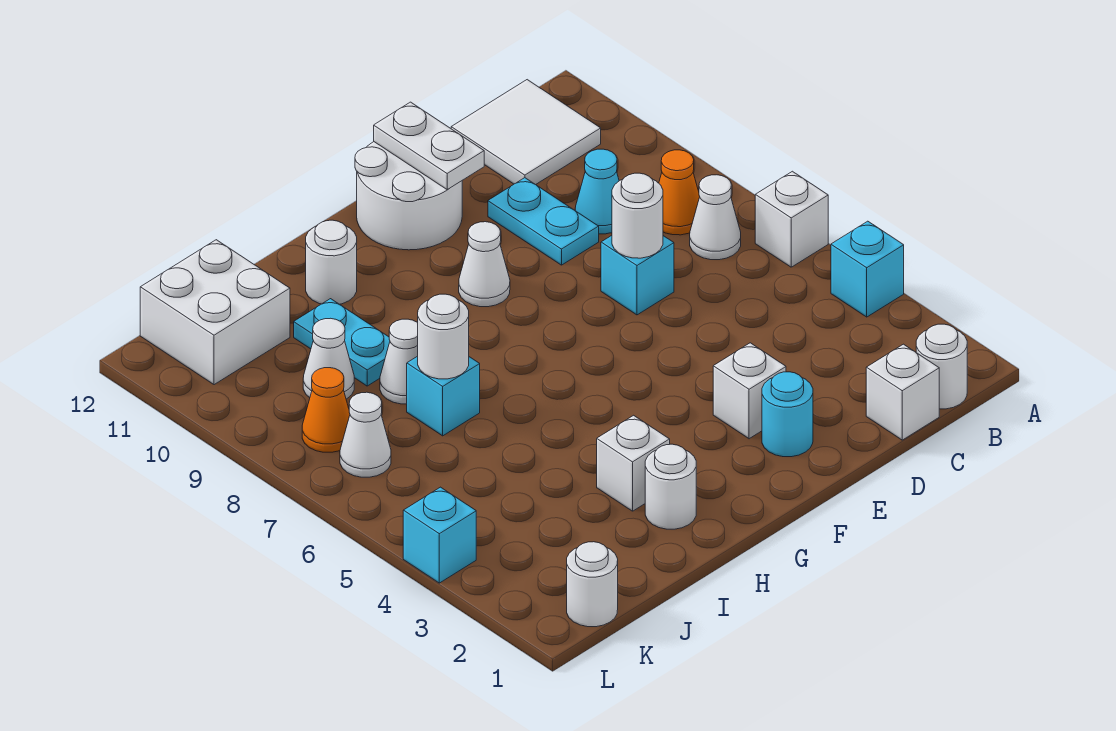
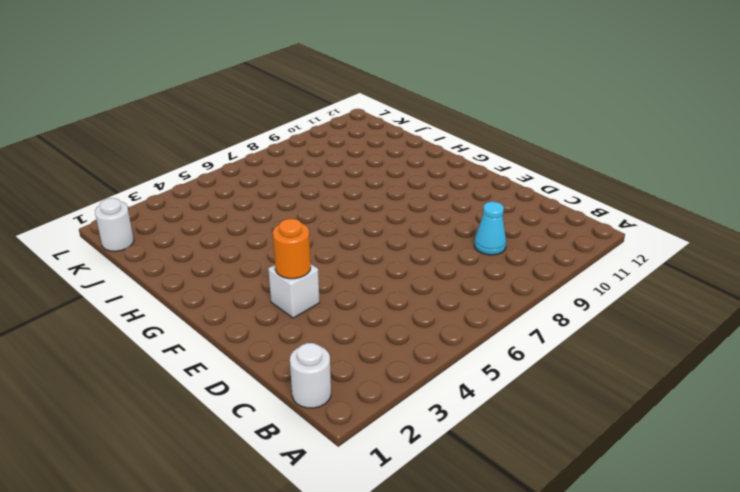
orange round brick E3 level 2 -> none
none -> cyan brick A4 level 1
none -> white brick A6 level 1
none -> white cone B7 level 1

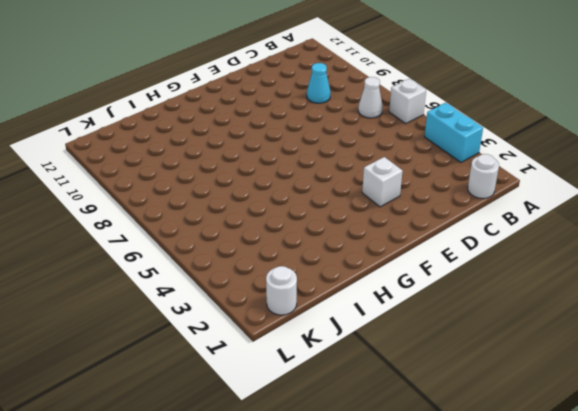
cyan brick A3:A4 level 1 -> cyan brick A4 level 1
none -> orange cone B8 level 1
none -> white tile B11:C12 level 1
none -> white brick C1 level 1

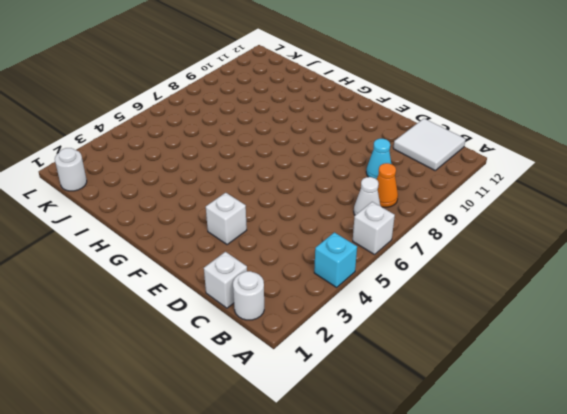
none -> cyan brick D7 level 1
none -> cyan plate D9:D10 level 1
none -> cyan round brick E2 level 1

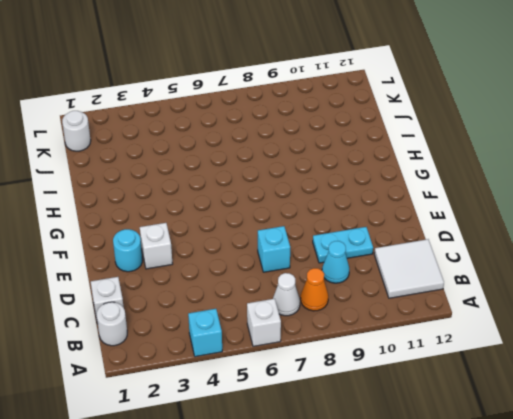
none -> white round brick E11:F12 level 1
none -> white cone F9 level 1
none -> white round brick H2 level 1

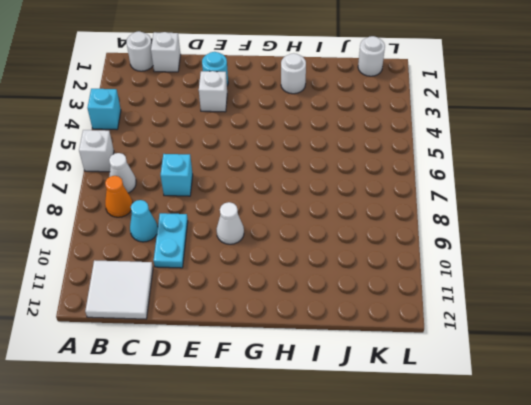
none -> white round brick E11:F12 level 1
none -> white brick H3 level 1
none -> white round brick H11 level 1

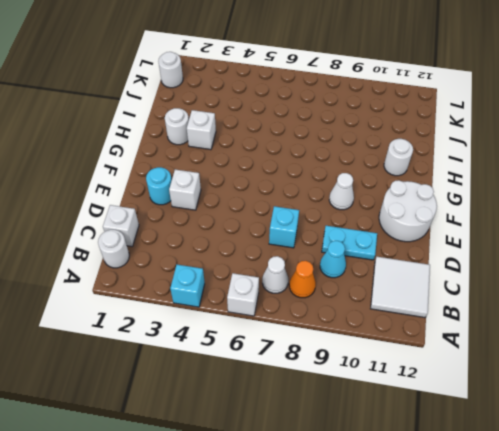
none -> cyan brick I7 level 1
none -> white cone I8 level 1
none -> cyan plate I9:I10 level 1

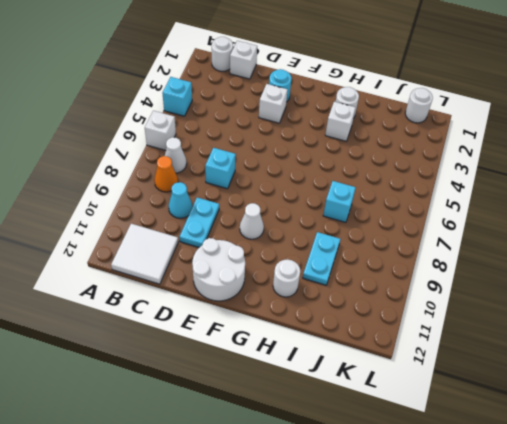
none -> white cone I8 level 1
none -> white cone J9 level 1
none -> white brick J11:K12 level 1

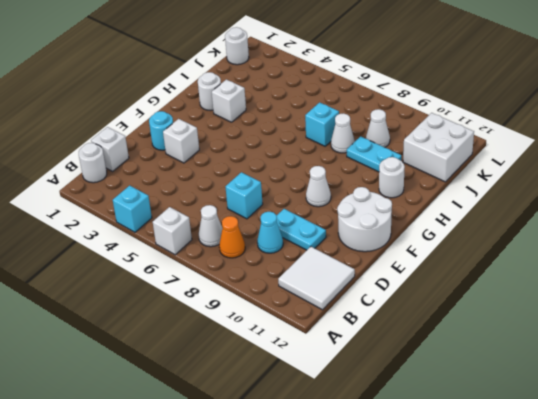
none -> white cone K7 level 1
none -> orange cone K8 level 1
none -> cyan brick L4 level 1

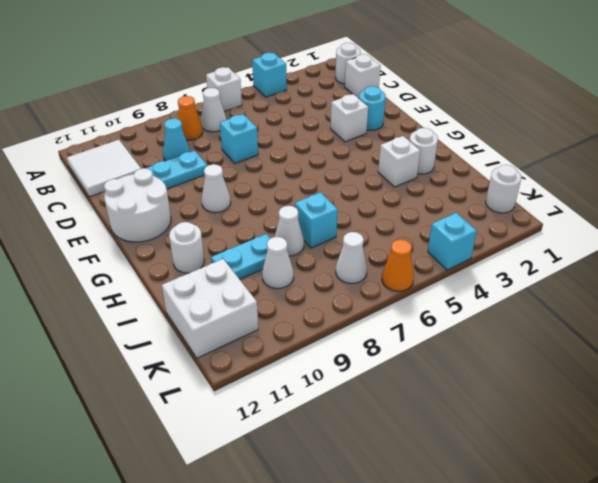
orange cone L6 level 1 -> orange cone K8 level 1
none -> white round brick D7 level 2
none -> white plate E11:E12 level 2
none -> white round brick I7 level 2

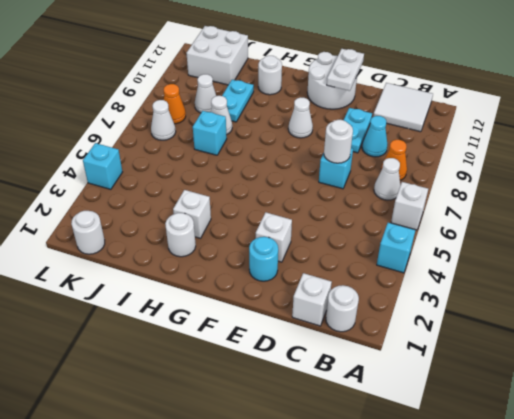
none -> white round brick I7 level 2

